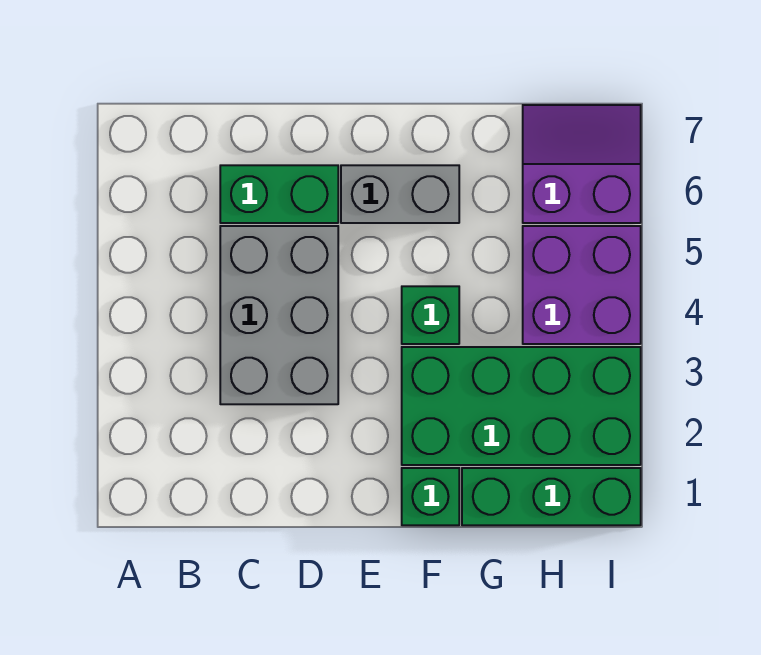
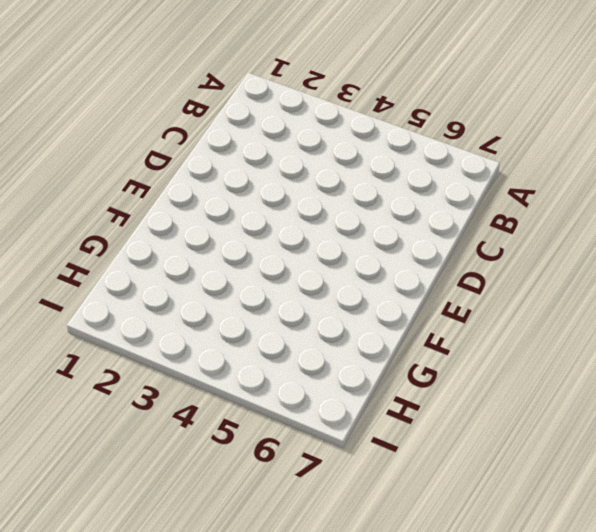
none -> grey brick C3:D5 level 1
none -> green brick C6:D6 level 1

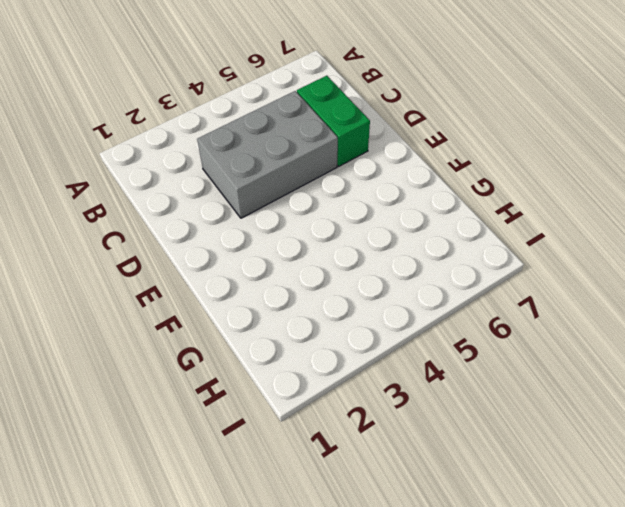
none -> grey brick E6:F6 level 1
none -> green brick F1 level 1

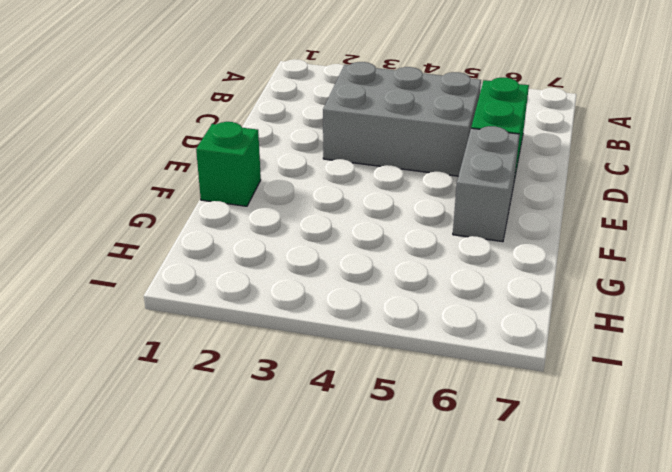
none -> green brick F2:I3 level 1
none -> green brick F4 level 1

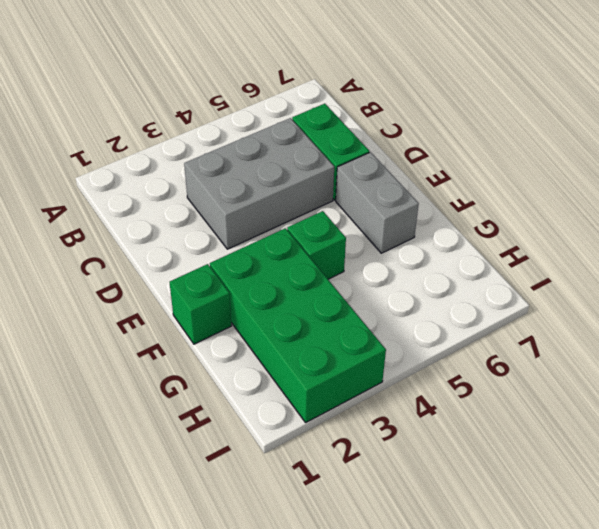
none -> green brick G1:I1 level 1
none -> purple brick H4:I5 level 1

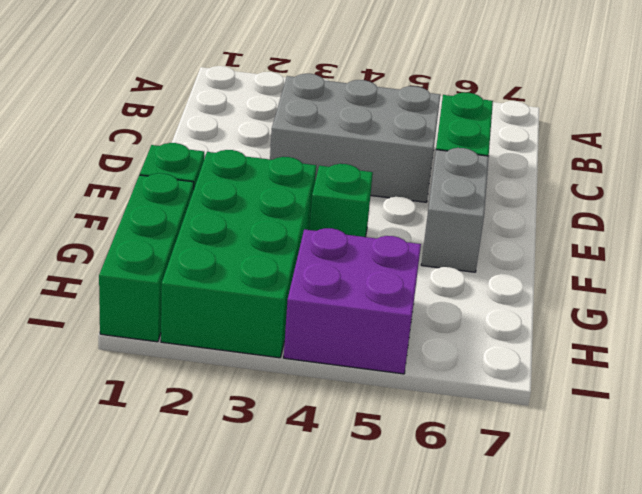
none -> purple slope H6:I7 level 1 top 6

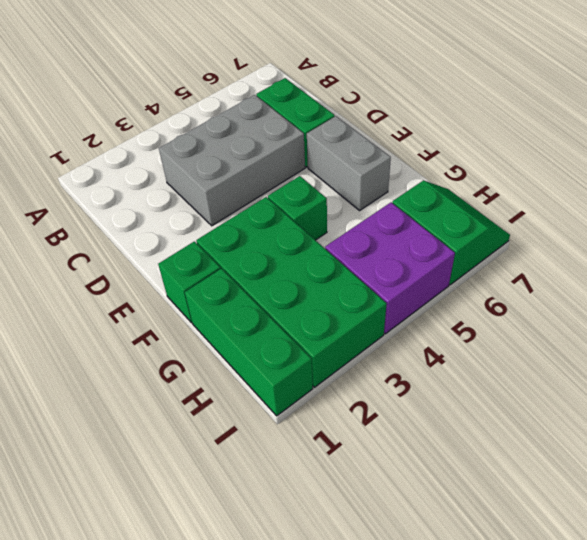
green slope H6:I7 level 1 top 6 -> purple slope H6:I7 level 1 top 6

